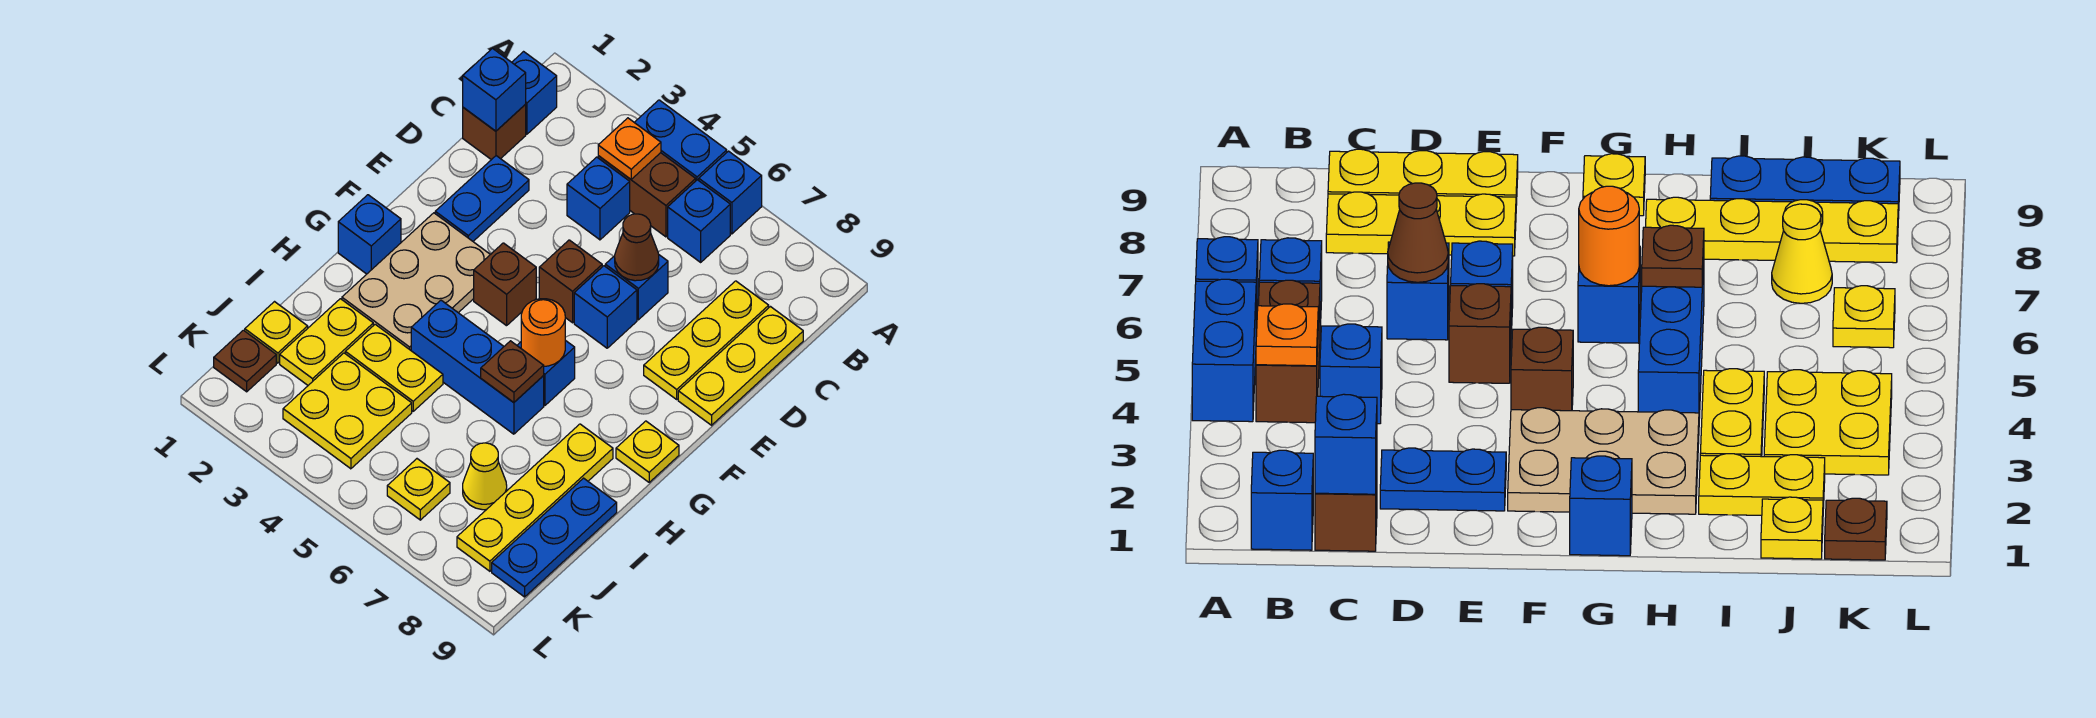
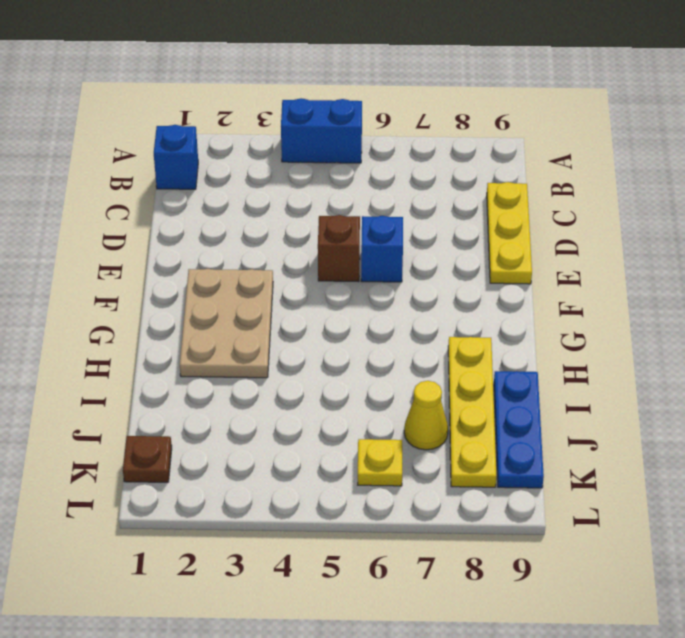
none -> blue brick A6 level 1
none -> brown brick B4:B5 level 1
none -> blue brick B6 level 1
none -> brown brick C1 level 1

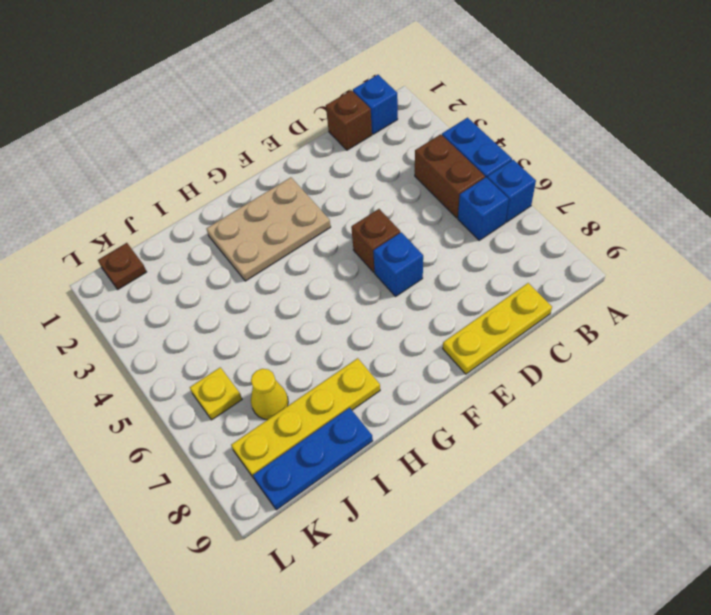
none -> blue brick C4 level 1
none -> yellow plate C8:E8 level 1
none -> blue plate D2:E2 level 1
none -> blue brick D6 level 1

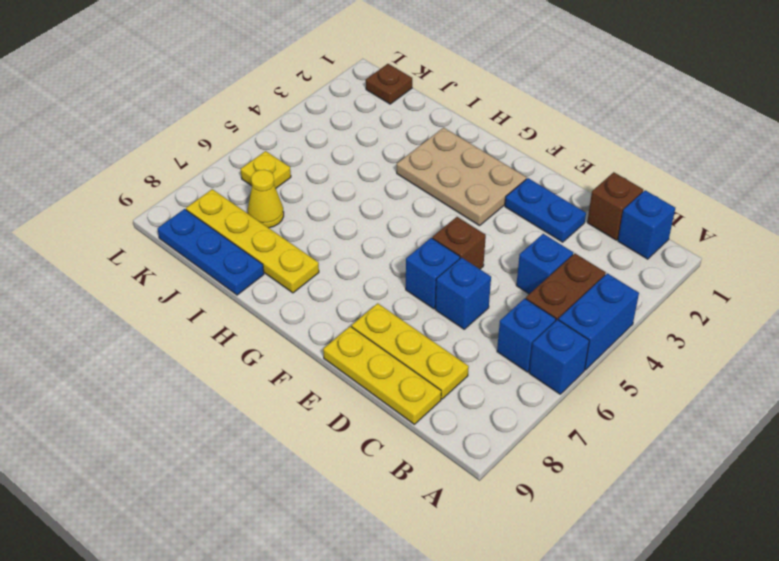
none -> brown brick F4 level 1
none -> blue brick G1 level 1
none -> blue brick G6 level 1
none -> yellow plate G9 level 1

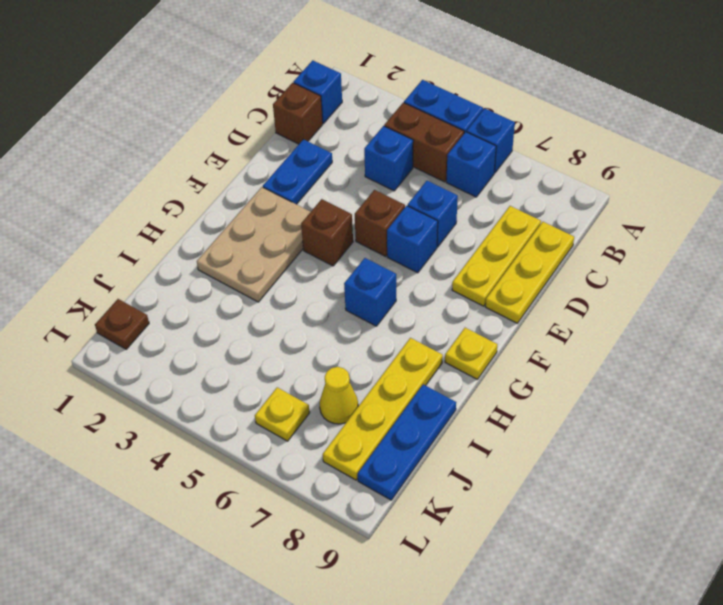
none -> blue brick G1 level 1
none -> blue brick H4:H6 level 1
none -> yellow plate I2:J2 level 1
none -> yellow plate I3:I4 level 1

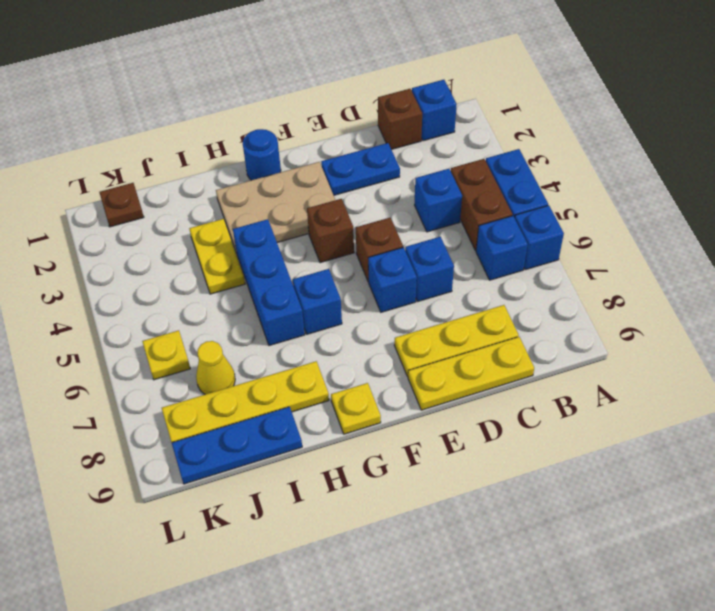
blue round brick G1 level 1 -> blue brick G1 level 1
none -> yellow plate I2:J2 level 1
none -> yellow plate J1 level 1
none -> yellow plate J3:K4 level 1
none -> orange plate B4 level 2

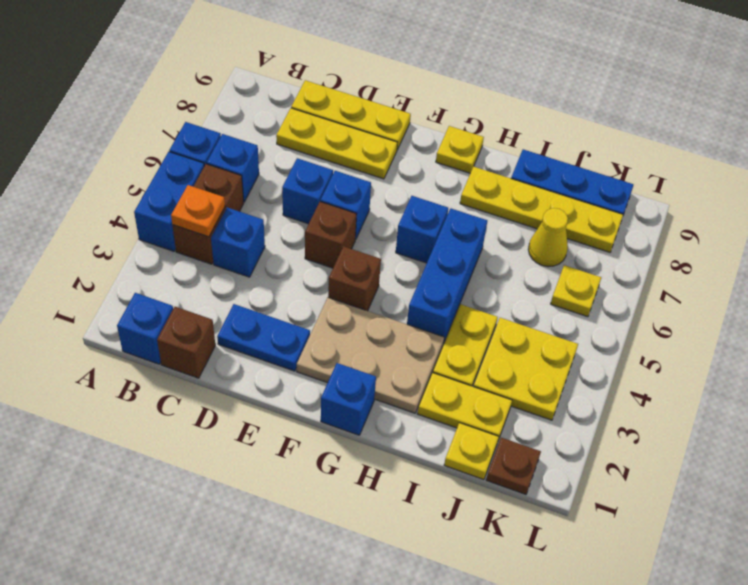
none -> blue brick C1 level 2
none -> brown cone D6 level 2
none -> orange round brick G6 level 2
none -> brown plate H6 level 2

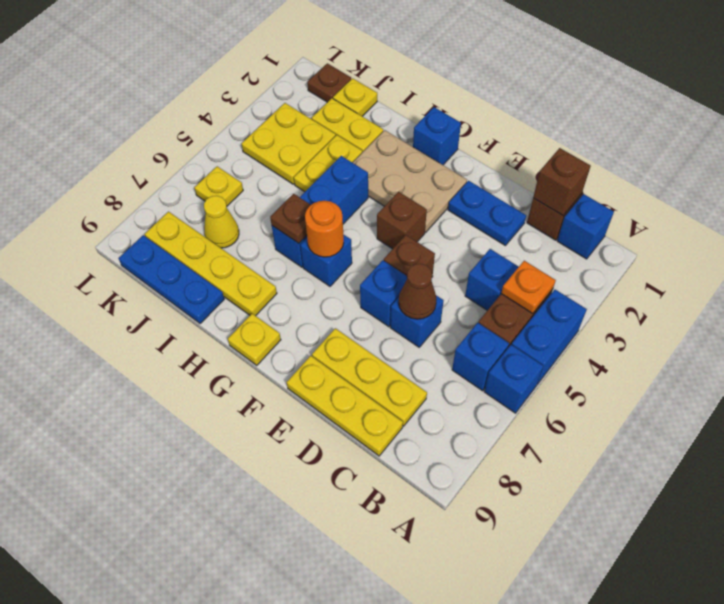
brown brick C1 level 2 -> blue brick C1 level 2

